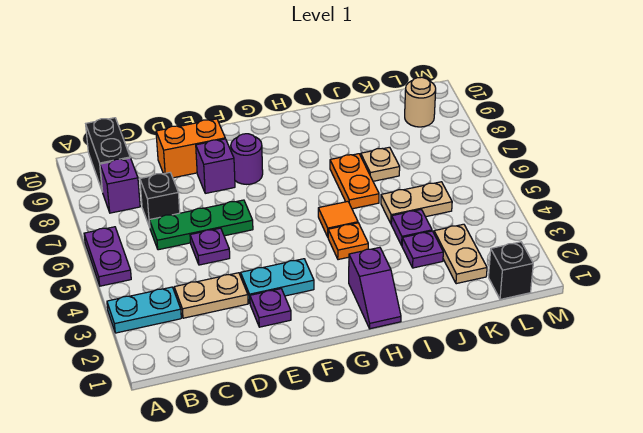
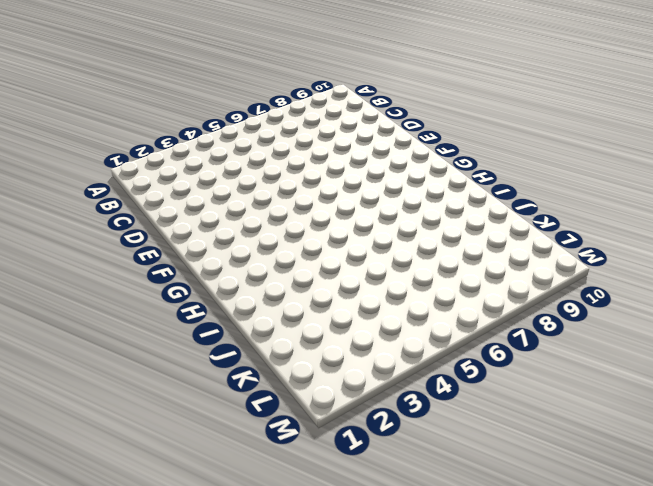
none -> cyan plate A3:B3 level 1
none -> purple plate A5:A6 level 1
none -> purple brick B8 level 1

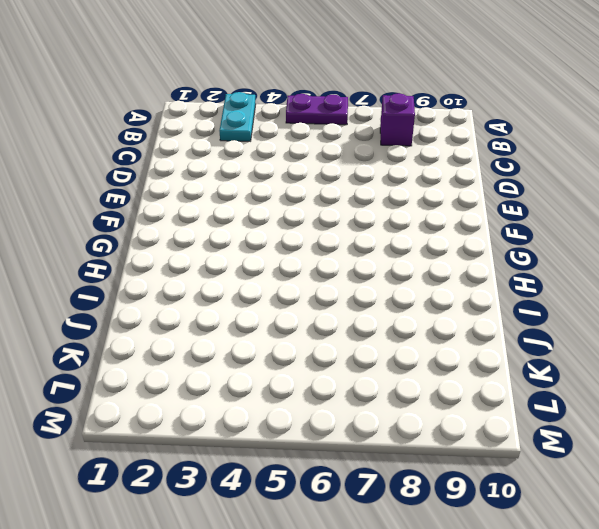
none -> black brick B9:B10 level 1
none -> tan plate C3:D3 level 1
none -> green plate C6:E6 level 1

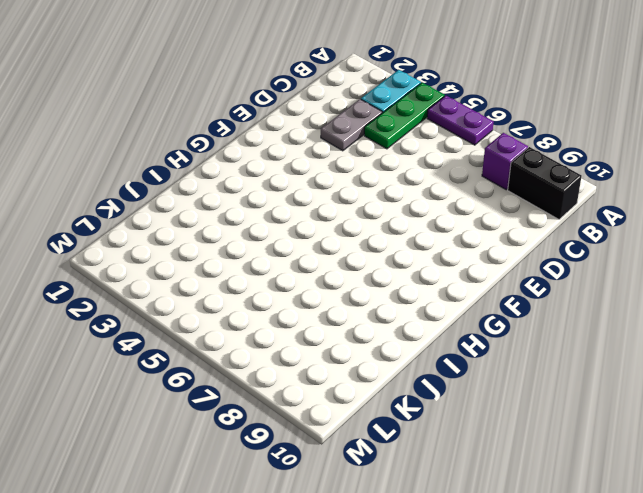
green plate A4:C4 level 1 -> green plate C6:E6 level 1
grey plate C3:D3 level 1 -> tan plate C3:D3 level 1
none -> black brick C7 level 1
none -> purple plate D5 level 1
none -> orange brick D9:E9 level 1

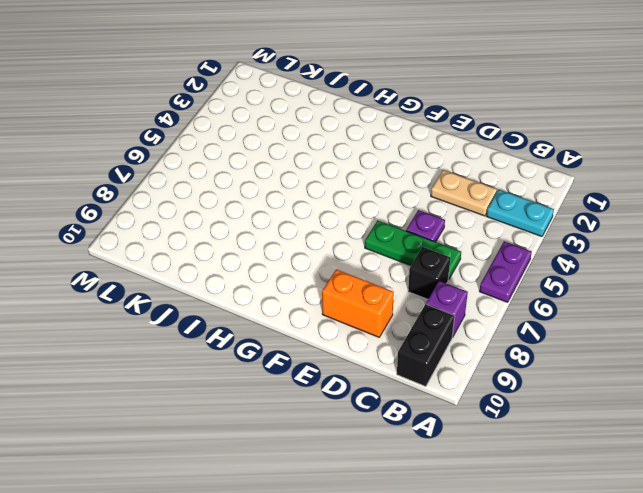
none -> purple plate E2 level 1
none -> cyan plate E3:F3 level 1
none -> purple brick E8 level 1

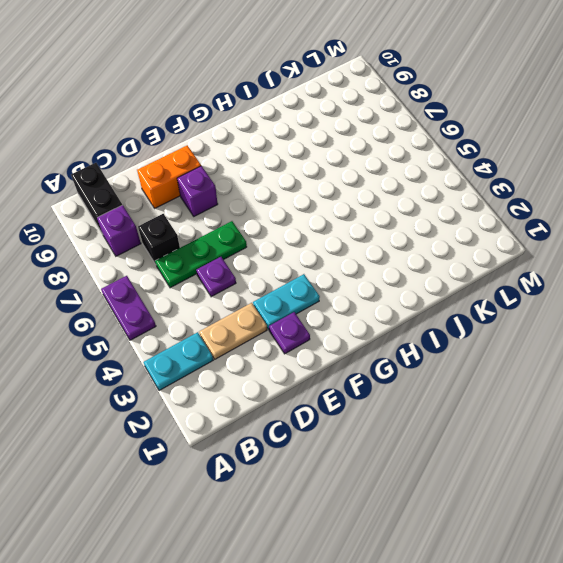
none -> purple round brick F8 level 1
none -> purple slope H1:H2 level 1 top 2
none -> orange plate H4 level 1

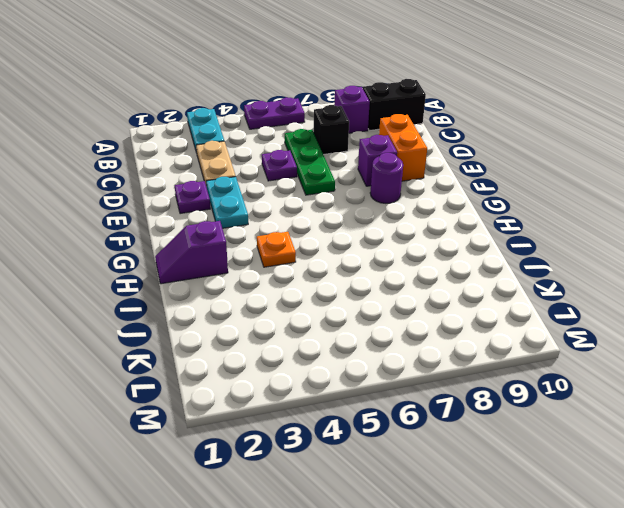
none -> orange tile H5 level 1
none -> orange plate I6:I7 level 1
none -> purple plate J3 level 1

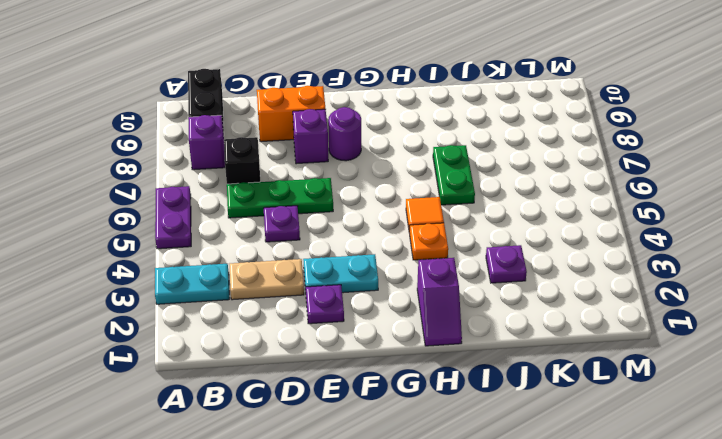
green plate I6:I7 level 1 -> orange plate I6:I7 level 1
none -> purple plate J4 level 1
none -> tan plate J5:K5 level 1
none -> tan plate J7 level 1

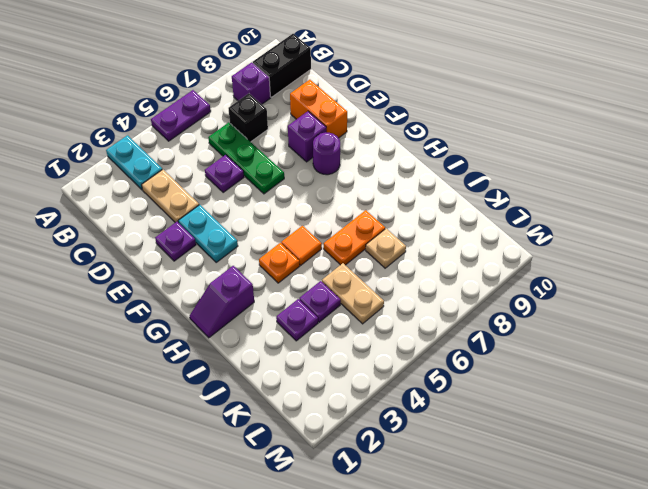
none -> tan plate K2:K3 level 1
none -> black brick L1 level 1
none -> tan round brick L9 level 1

